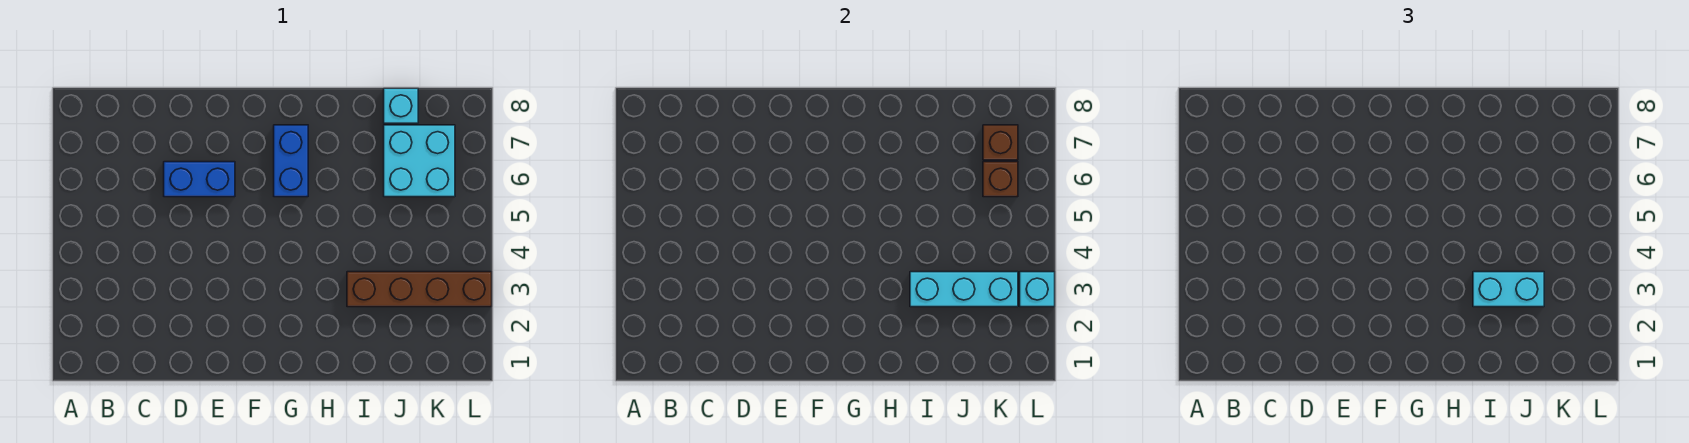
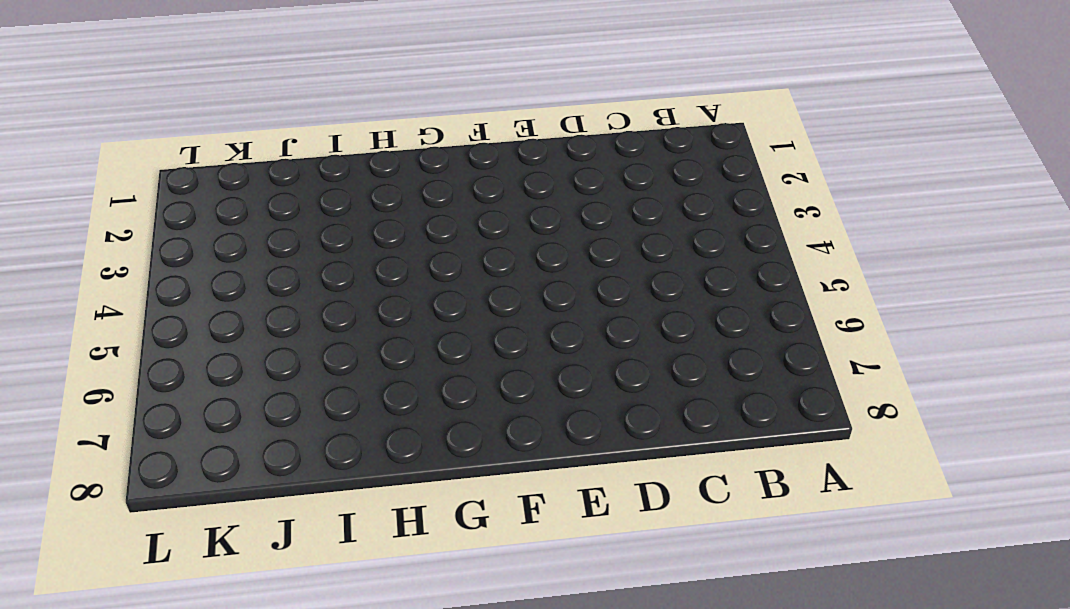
none -> blue brick D6:E6 level 1
none -> blue brick G6:G7 level 1

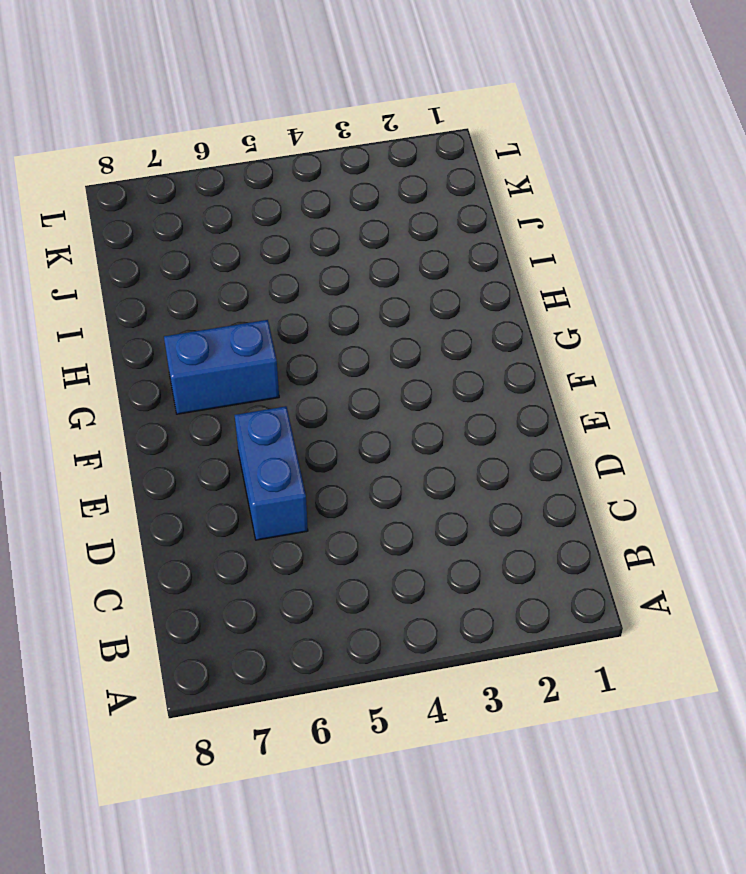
none -> brown brick I3:L3 level 1
none -> cyan brick J6:K7 level 1

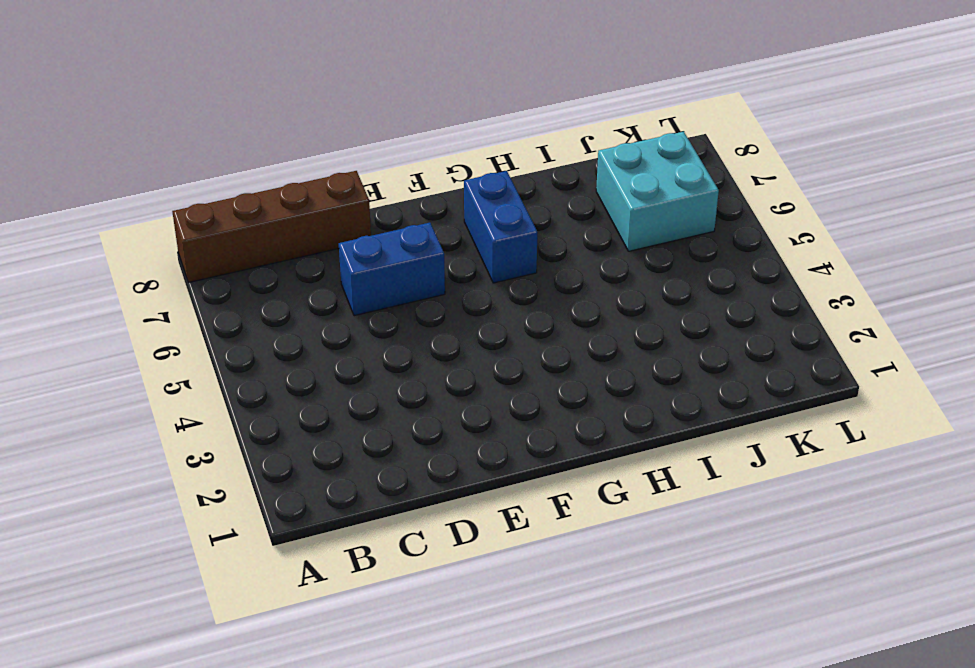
brown brick A8:D8 level 1 -> brown brick I3:L3 level 1
none -> cyan brick J8 level 1
none -> cyan brick I3:K3 level 2

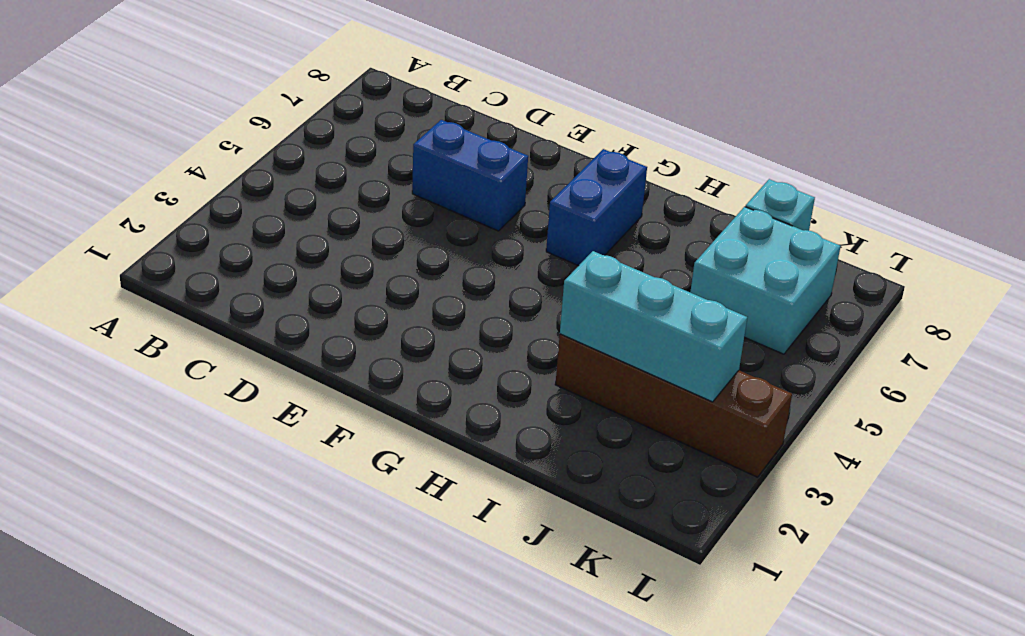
none -> brown brick K6 level 2
none -> brown brick K7 level 2

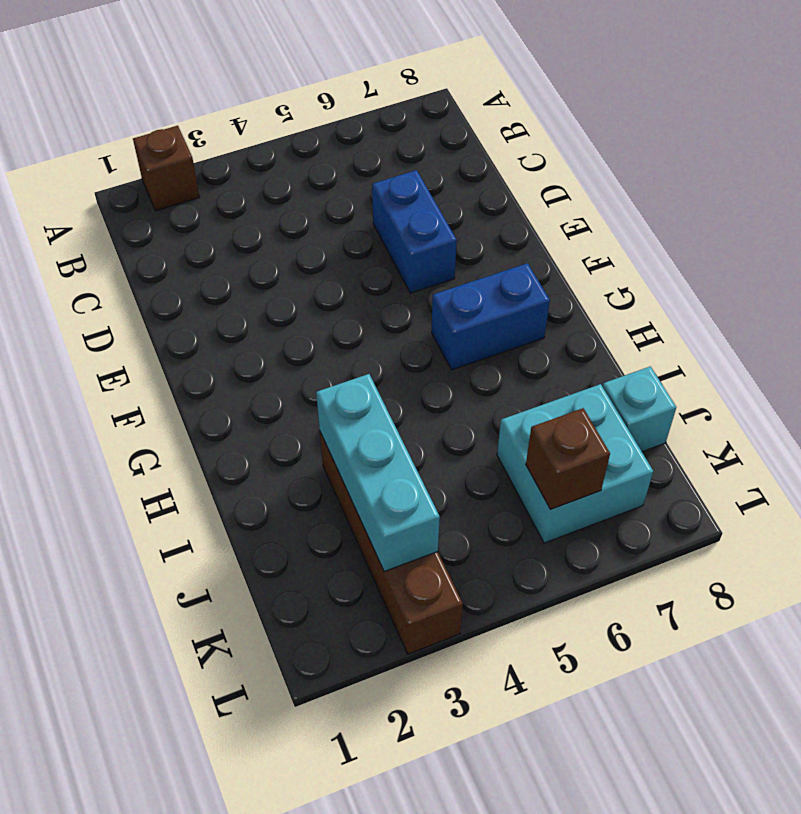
brown brick A2 level 1 -> brown brick K7 level 2
none -> cyan brick L3 level 2
none -> cyan brick I3:J3 level 3

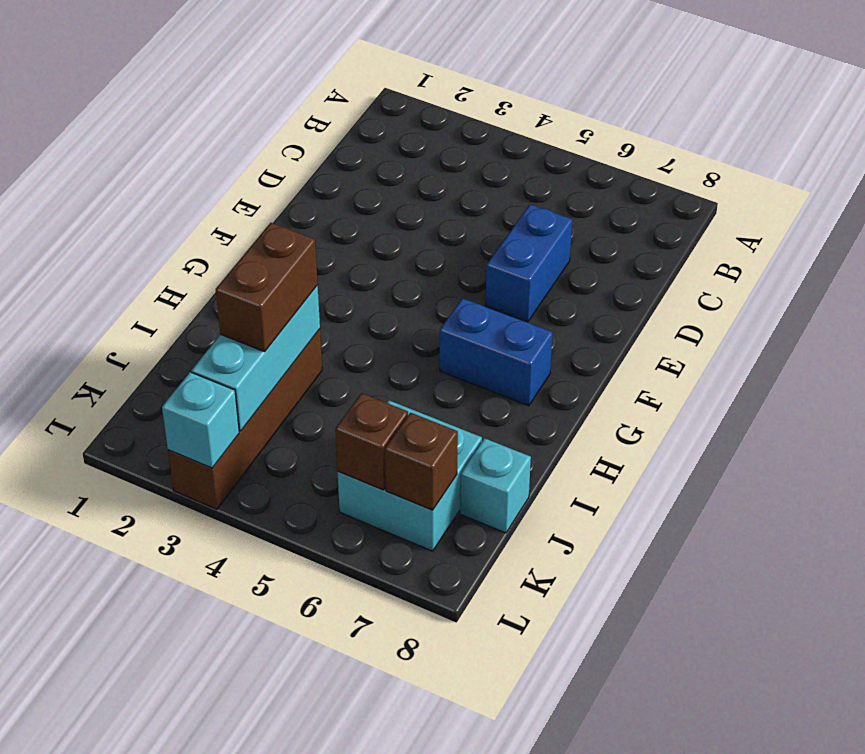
brown brick I3:J3 level 3 -> cyan brick I3:J3 level 3

